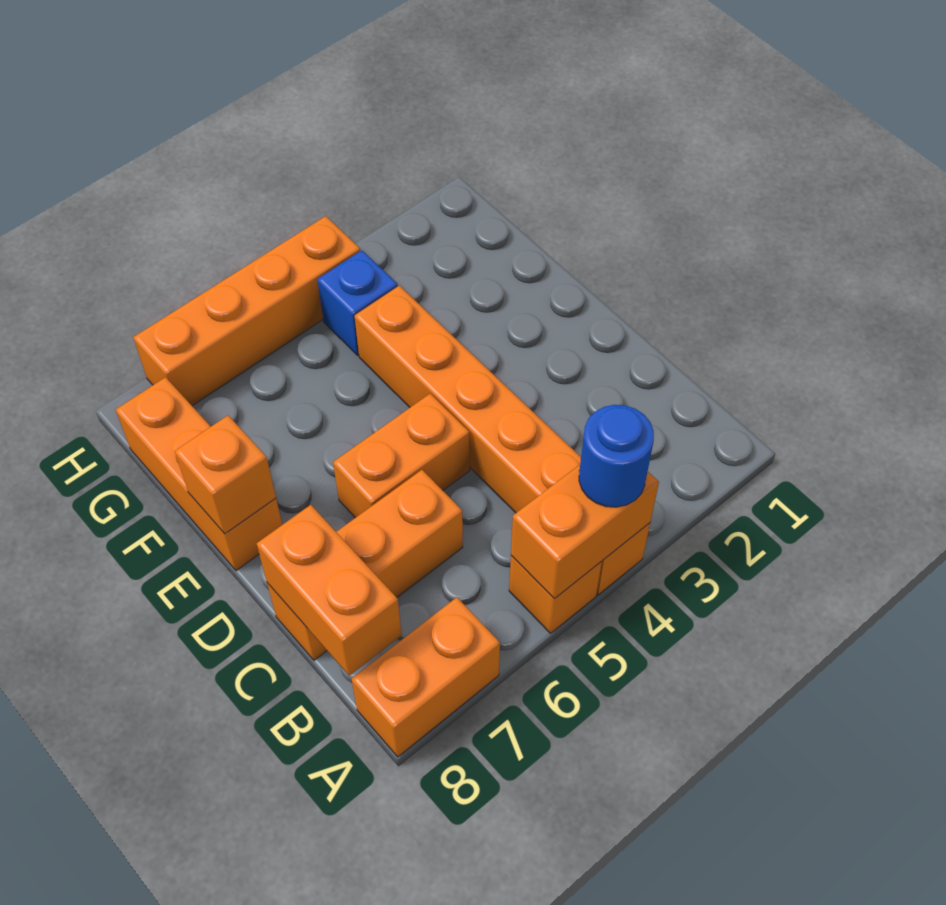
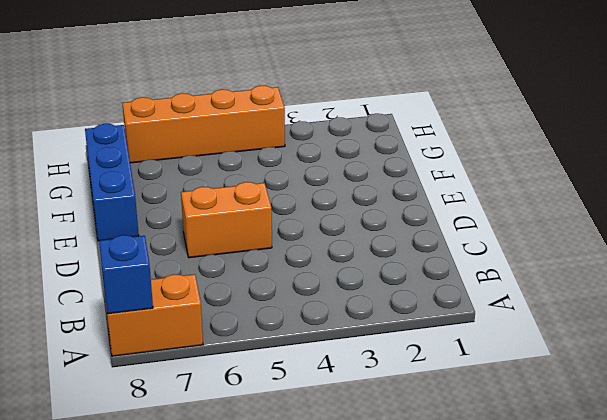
blue brick A8 level 2 -> blue brick G4 level 1
blue brick E8:G8 level 1 -> orange brick E8:G8 level 1
none -> orange brick A4:F4 level 1
none -> orange brick A5 level 1
none -> orange brick C6:C8 level 1

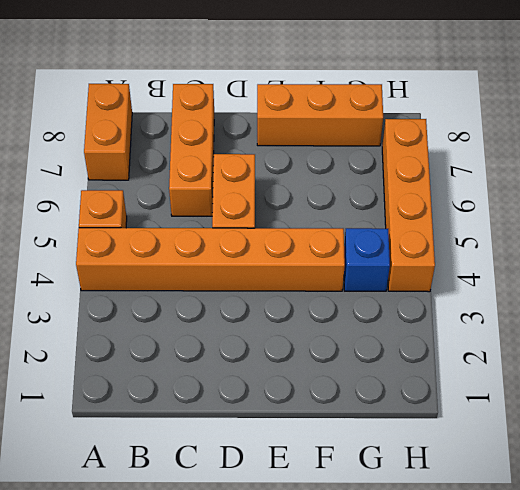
none -> orange brick A4:A5 level 2
none -> orange brick B8:C8 level 2
none -> orange brick E8 level 2

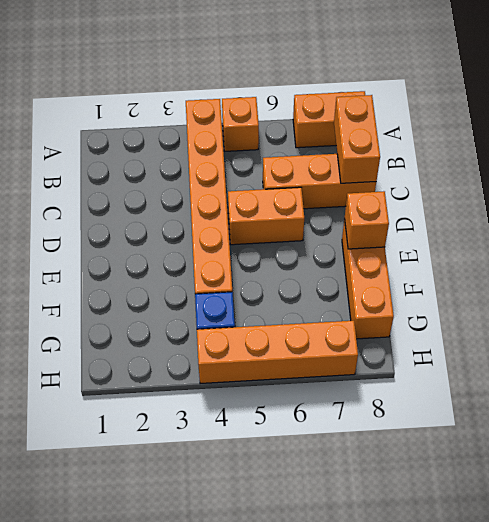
none -> orange brick A4:A5 level 2
none -> blue round brick A4 level 3

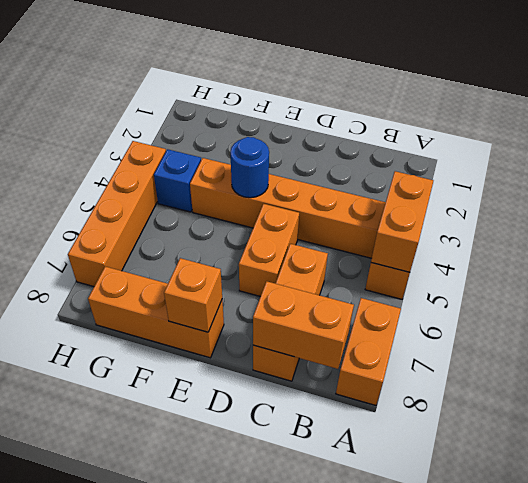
blue round brick E4 level 2 -> blue round brick A4 level 3

